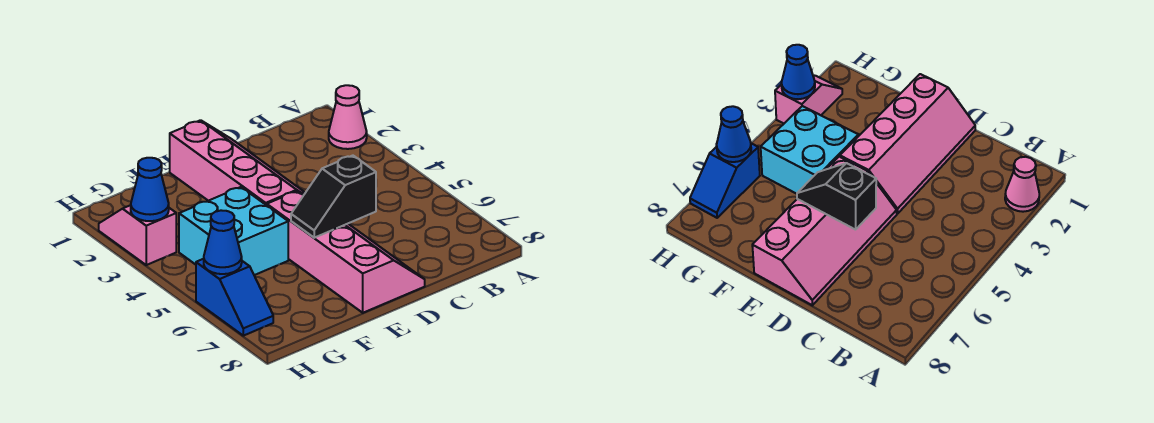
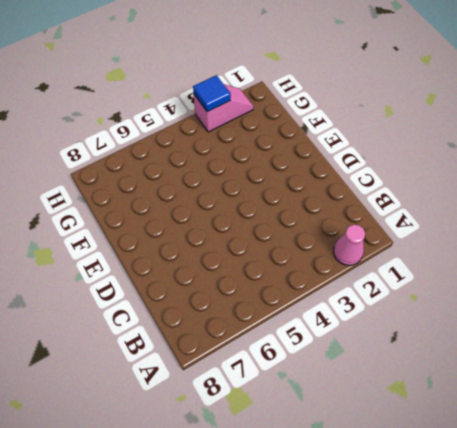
blue tile H3 level 2 -> blue cone H3 level 2
none -> pink slope D1:E4 level 1 top E
none -> pink slope D5:E8 level 1 top E

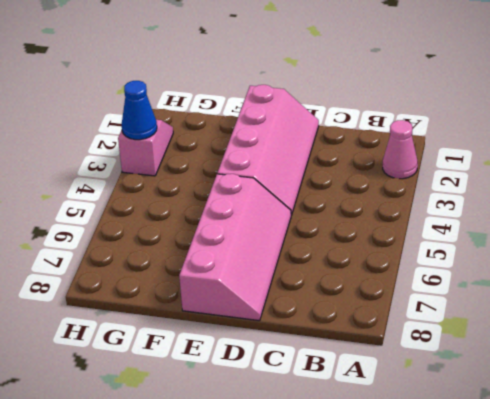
none -> cyan brick F4:G5 level 1
none -> blue slope H6:H7 level 1 top 6

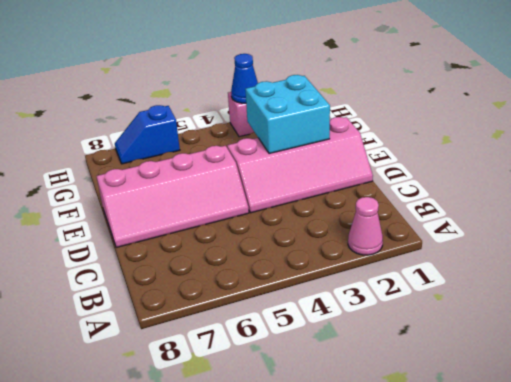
cyan brick E2:F3 level 2 -> cyan brick F4:G5 level 1
none -> black slope D6:E6 level 2 top D
none -> blue cone H6 level 2

